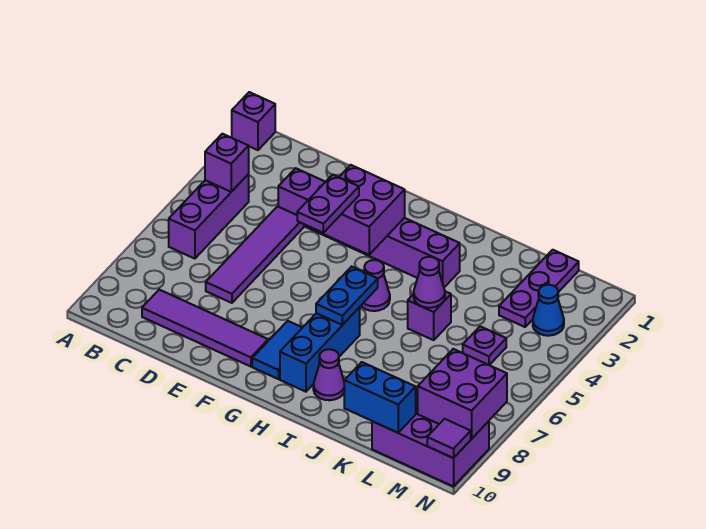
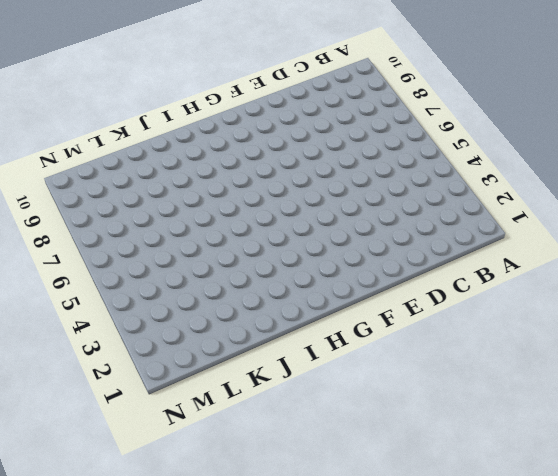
none -> purple brick A1 level 1
none -> purple brick B4:B6 level 1
none -> purple tile C9:F9 level 1

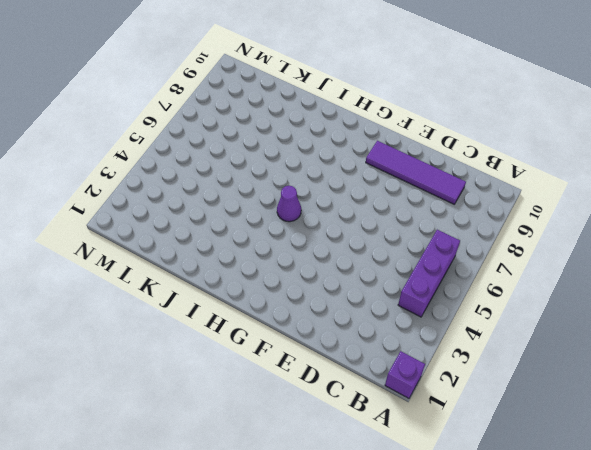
none -> purple brick D3:I3 level 1
none -> purple tile D4:D7 level 1
none -> blue tile G8:G9 level 1

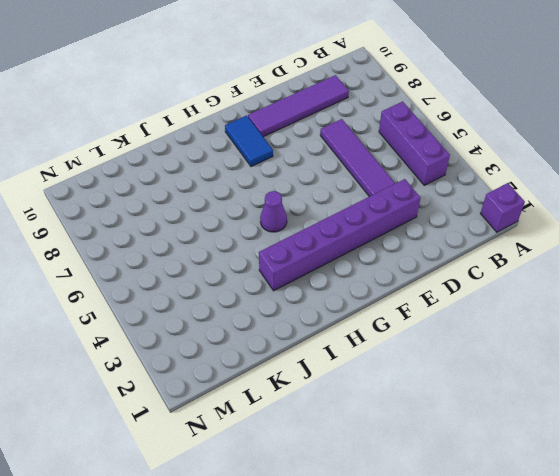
none -> blue brick H7:H9 level 1
none -> purple cone I9 level 1
none -> purple brick J5 level 1

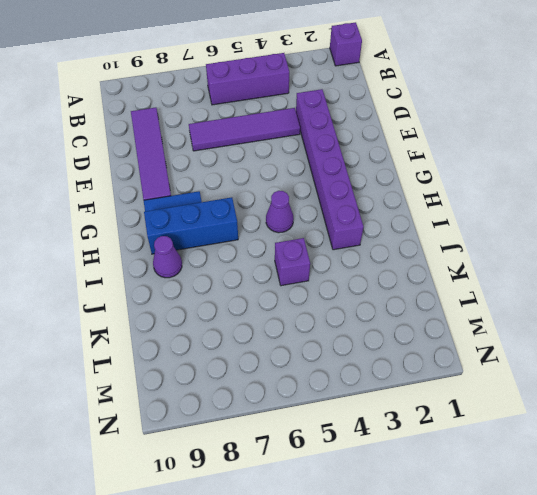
none -> purple plate L1:L3 level 1
none -> purple plate L5 level 1
none -> purple brick L9:N10 level 1

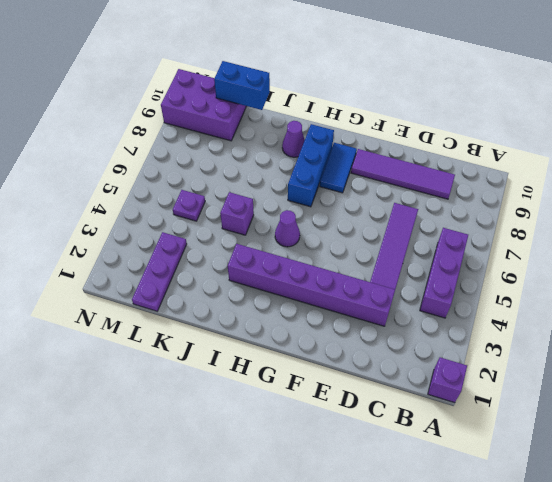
none -> blue cone M3 level 1
none -> purple brick B4 level 2
none -> purple brick F3:G4 level 2

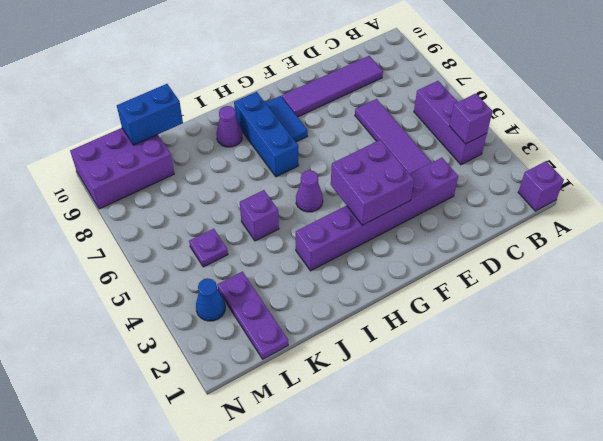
none -> blue plate H6:H7 level 2
none -> purple cone J5 level 2
none -> purple brick M8:N9 level 2

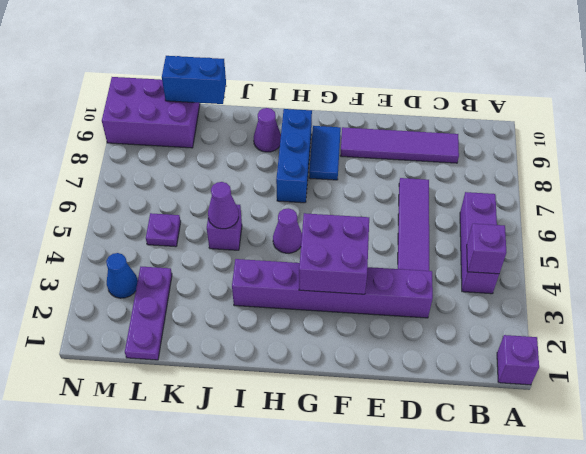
none -> blue plate H6:H7 level 2
none -> purple brick M8:N9 level 2
none -> purple tile N10 level 2

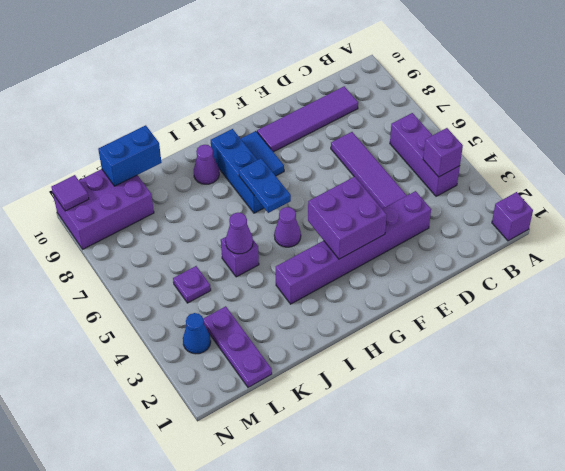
none -> purple brick M8:N9 level 2
none -> purple plate F4:F5 level 3

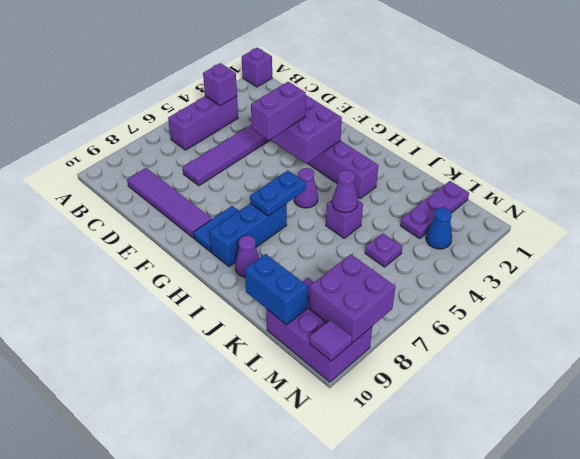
purple brick F4:F5 level 3 -> purple plate F4:F5 level 3

